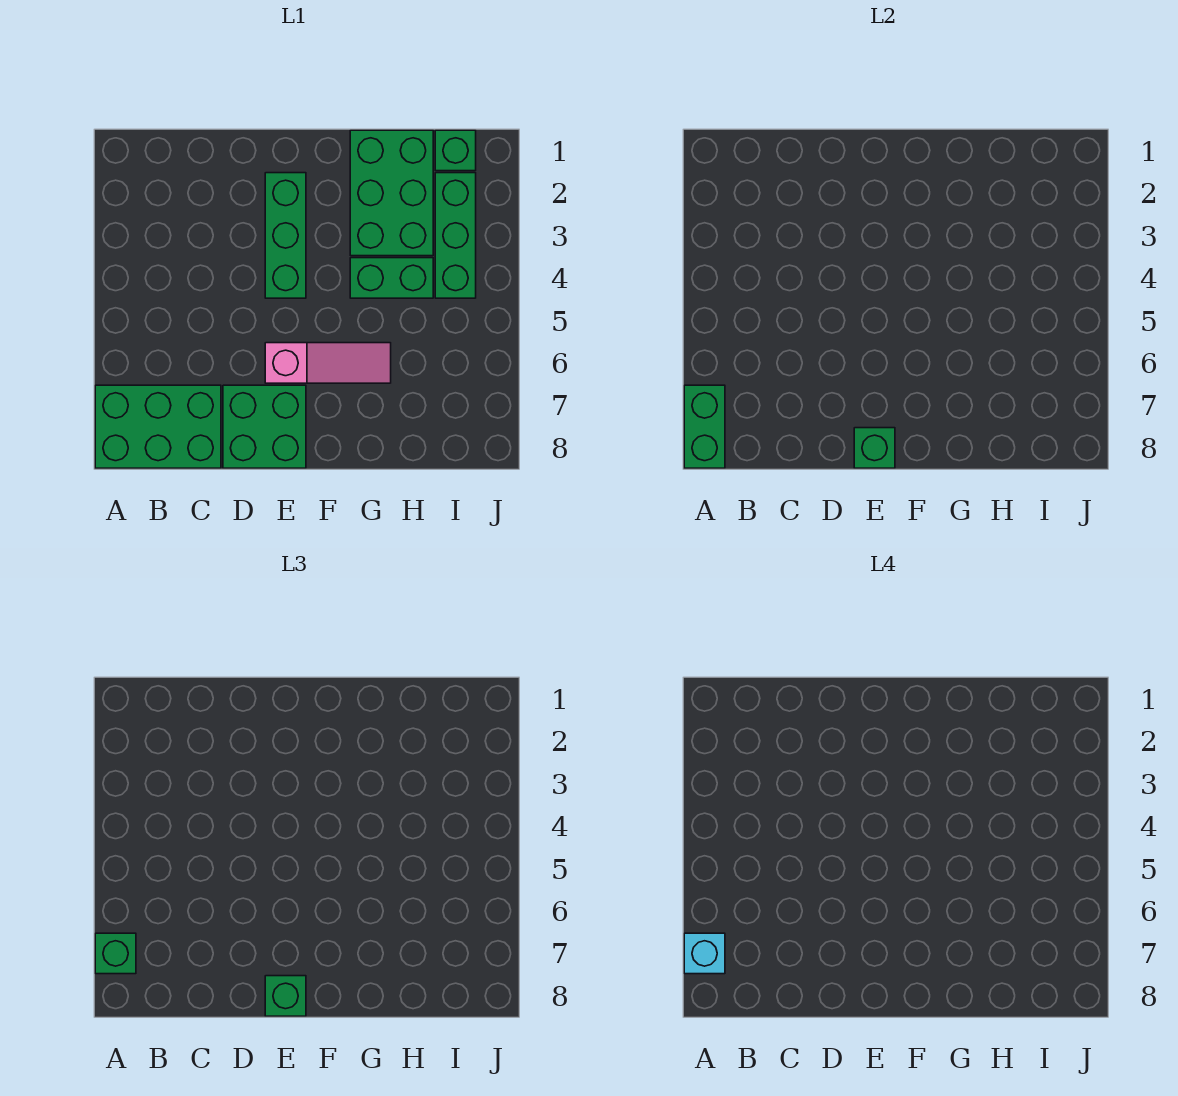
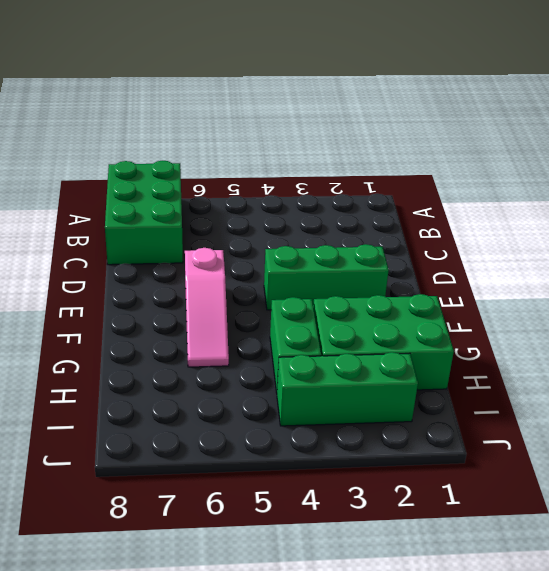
none -> green brick D7:E8 level 1
none -> green brick I1 level 1
none -> green brick A7:A8 level 2

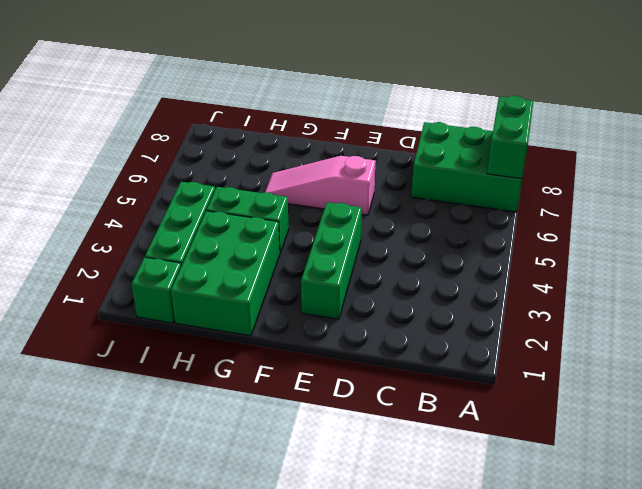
none -> green brick D7:E8 level 1
none -> green brick E8 level 2
none -> green brick A7 level 3

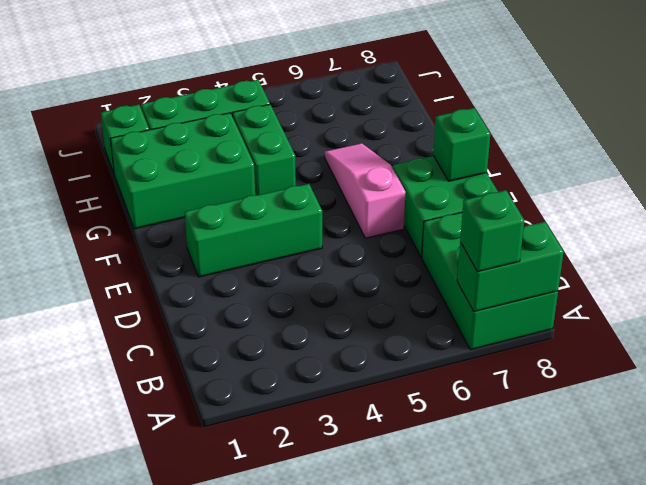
none -> green brick E8 level 3
none -> cyan brick A7 level 4

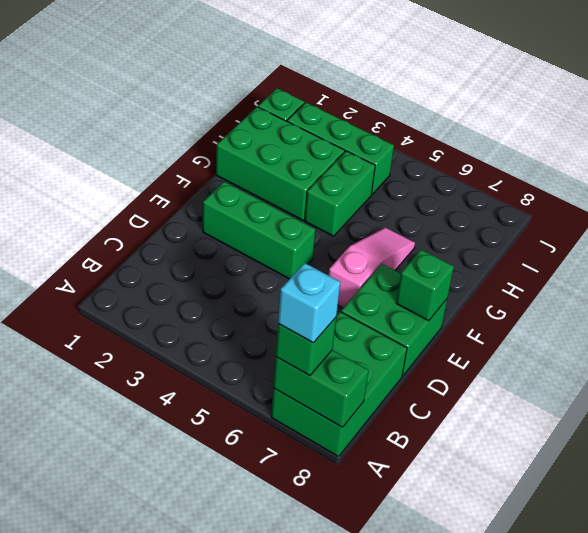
none -> green brick E8 level 3

